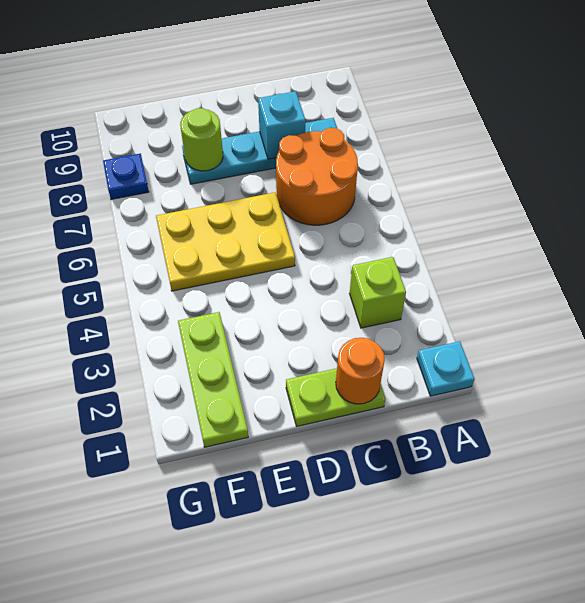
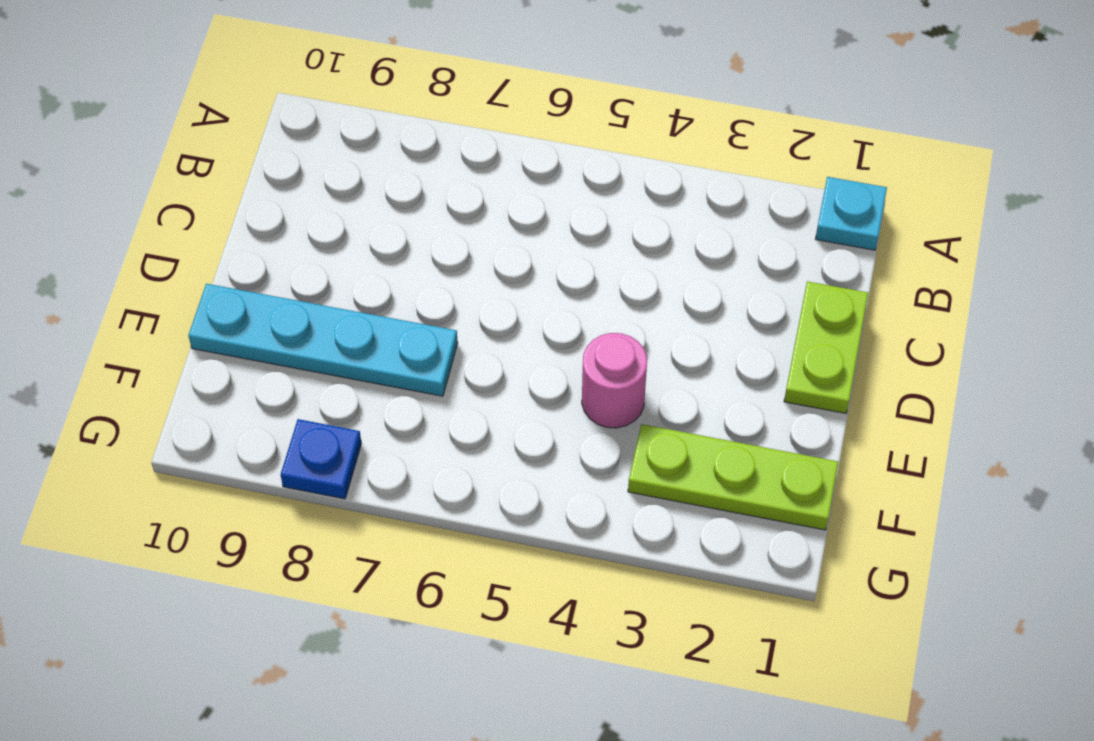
pink round brick E4 level 1 -> none
cyan plate E7:E10 level 1 -> cyan plate B8:E8 level 1
none -> lime brick B3 level 1
none -> orange round brick B6:C7 level 1

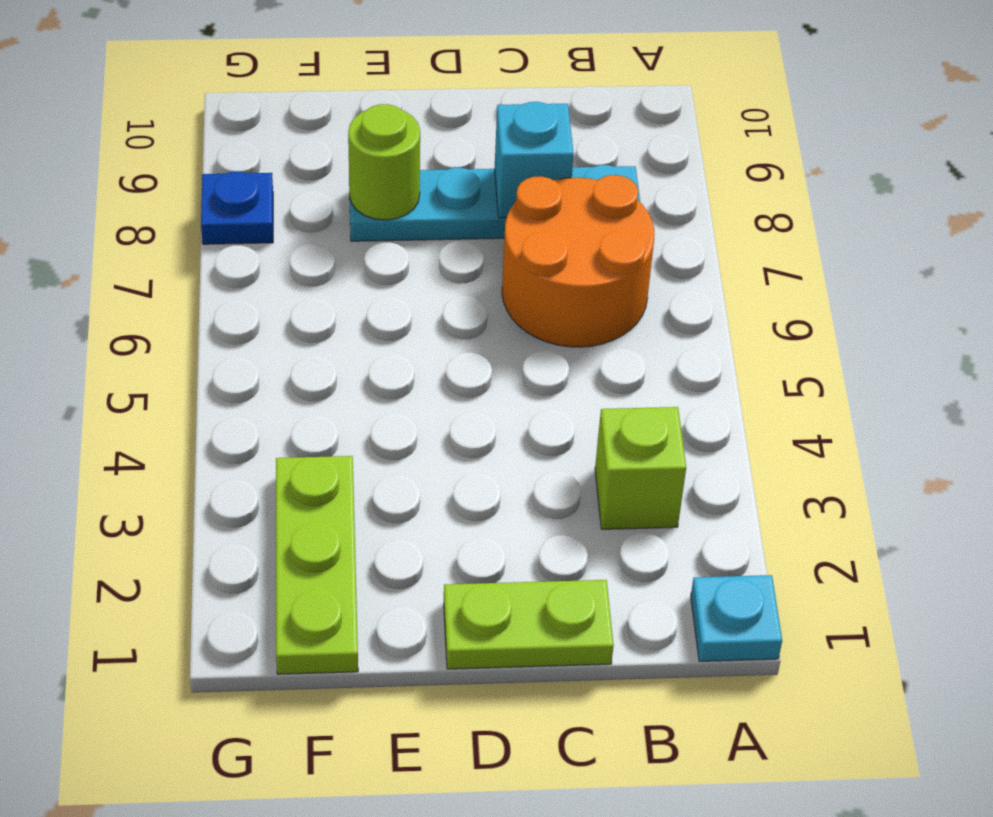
none -> yellow plate D5:F6 level 1
none -> orange round brick C1 level 2

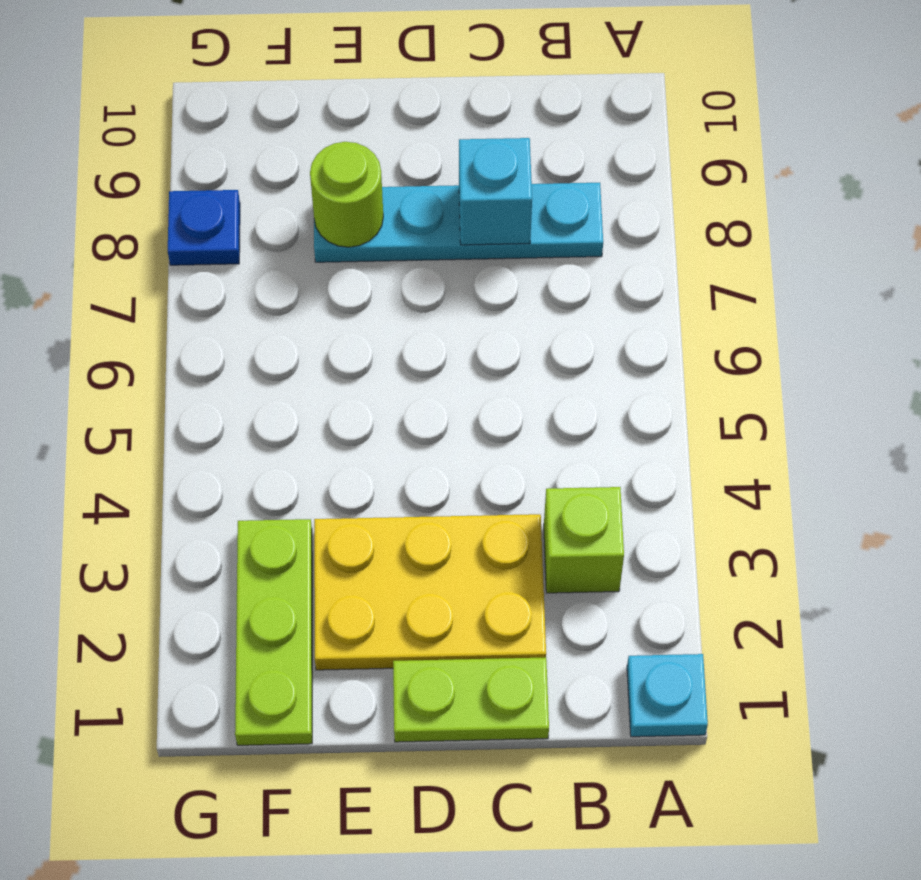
yellow plate C2:E3 level 1 -> yellow plate D5:F6 level 1
none -> orange round brick B6:C7 level 1
none -> orange round brick C1 level 2

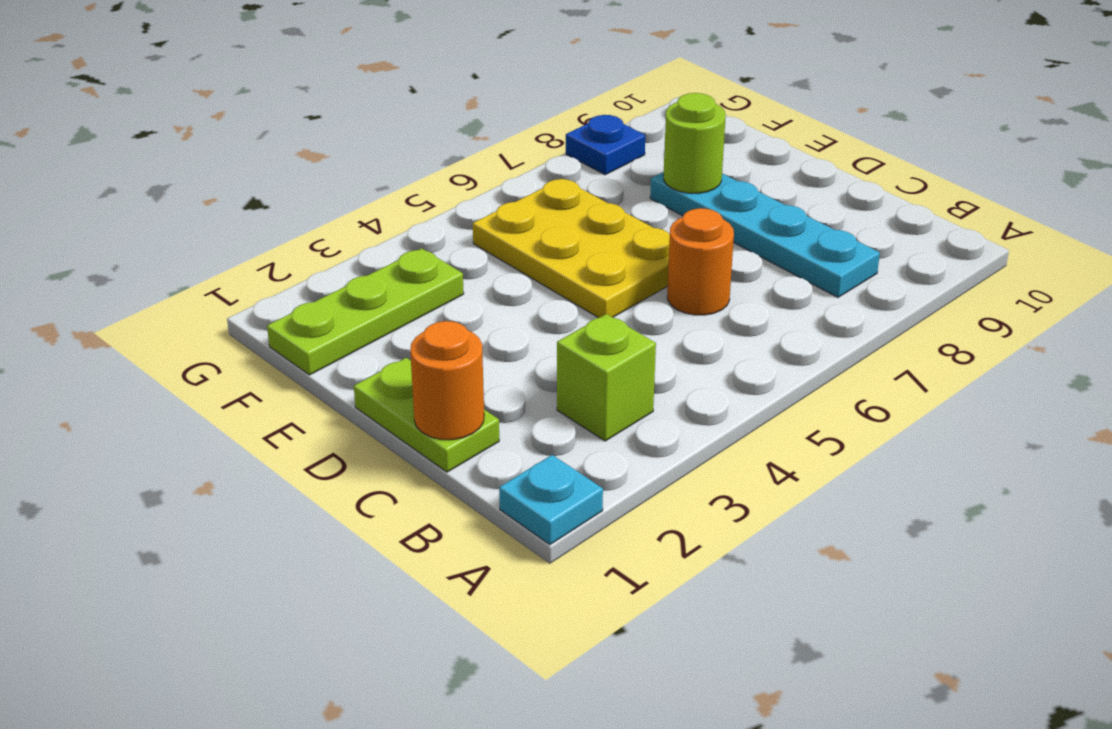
orange round brick C6 level 1 -> orange round brick B6:C7 level 1
none -> cyan brick C8 level 2

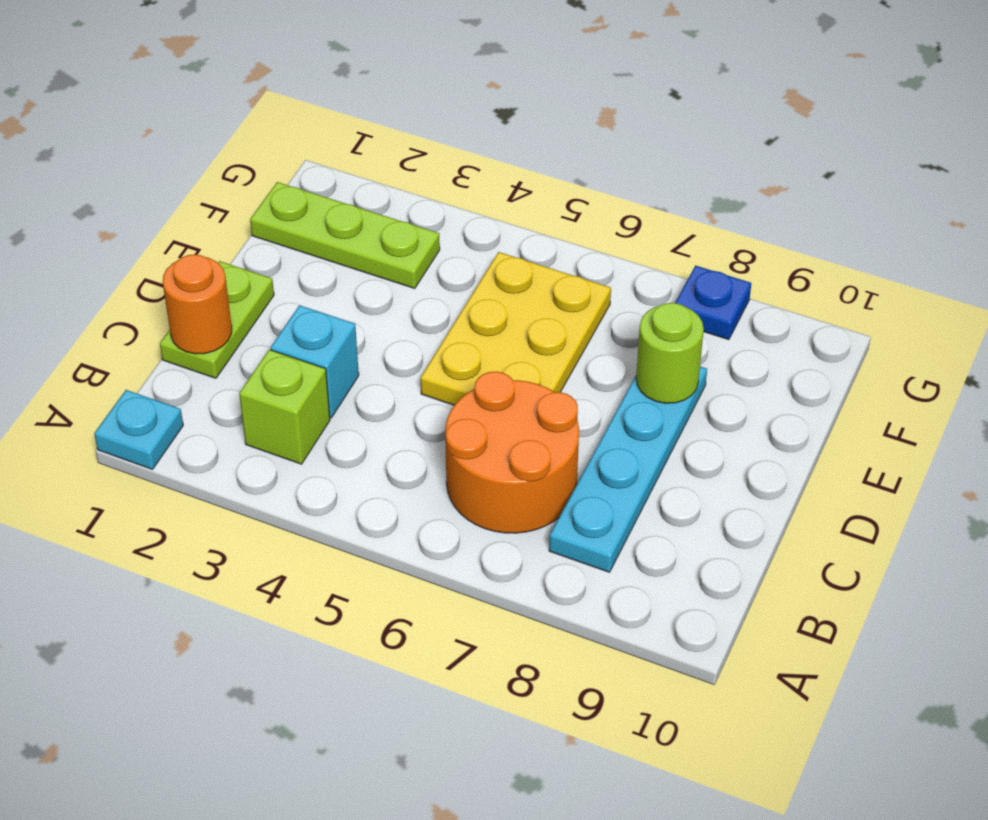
cyan brick C3 level 1 -> cyan brick C8 level 2

